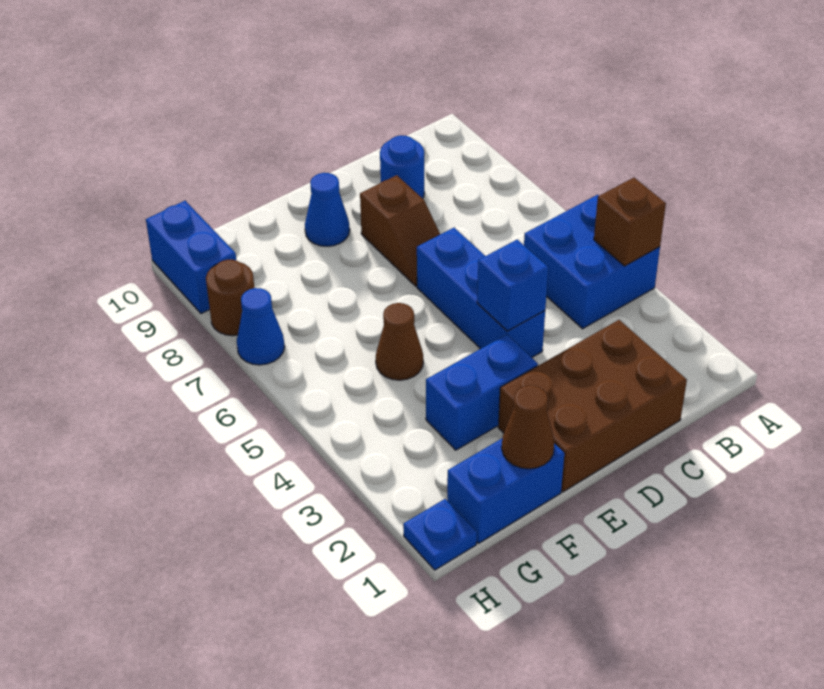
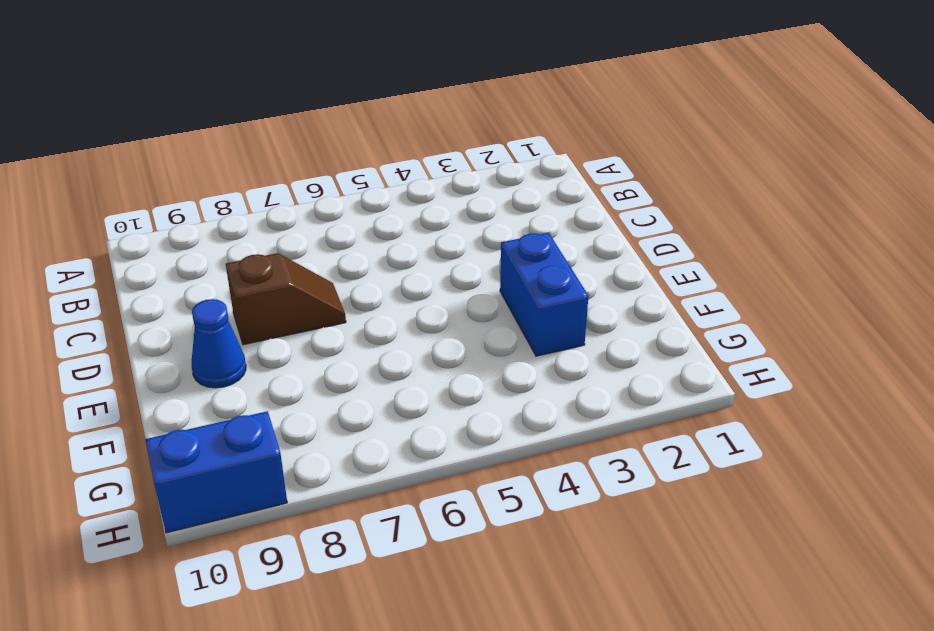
none -> blue brick A4:B5 level 1
none -> brown brick C1:E2 level 1
none -> blue round brick C9 level 1

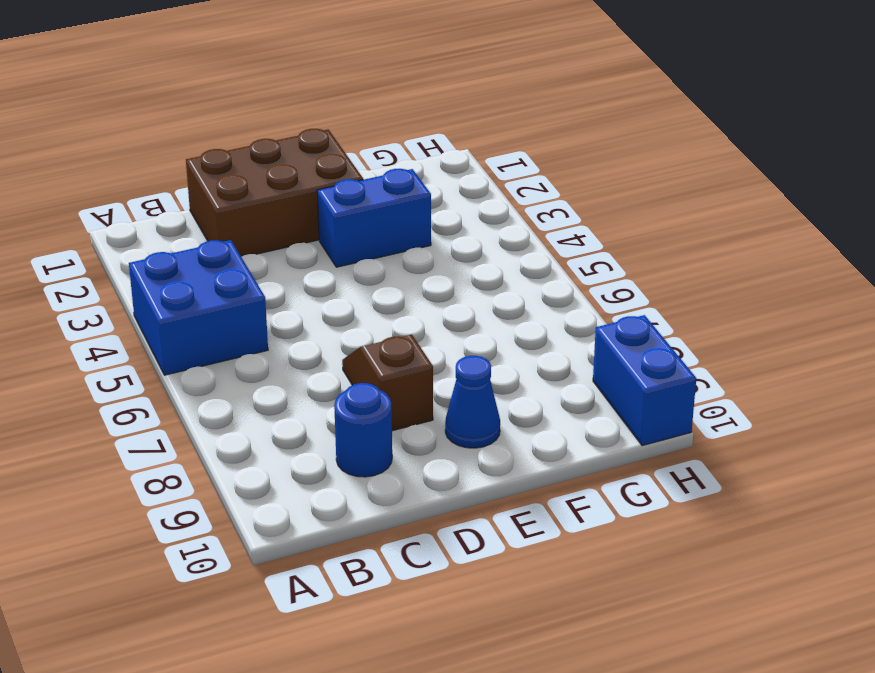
none -> blue brick D4:D6 level 1
none -> blue brick F1:G1 level 1
none -> brown cone F5 level 1

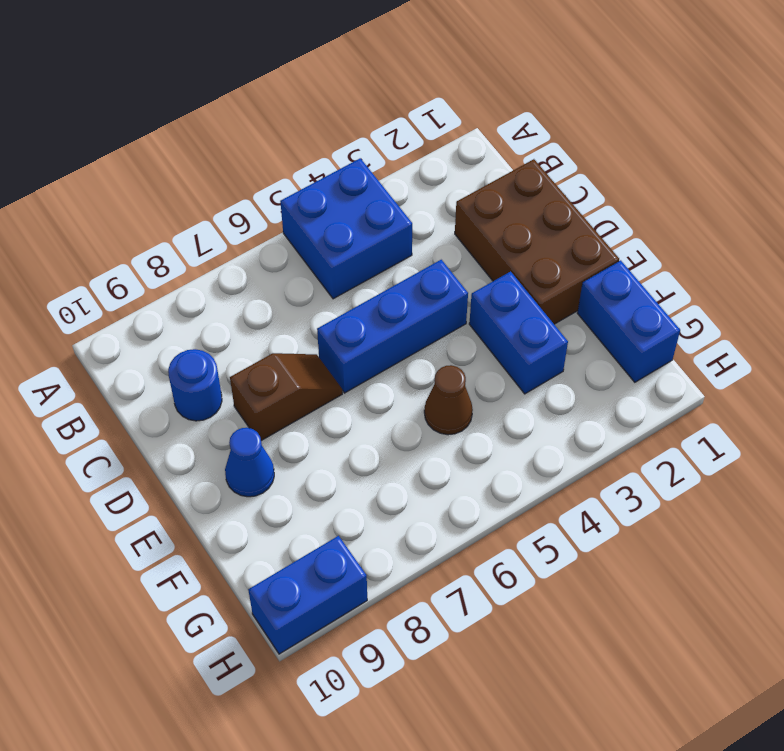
none -> blue plate H1 level 1
none -> blue cone H7 level 1
none -> brown round brick H8 level 1

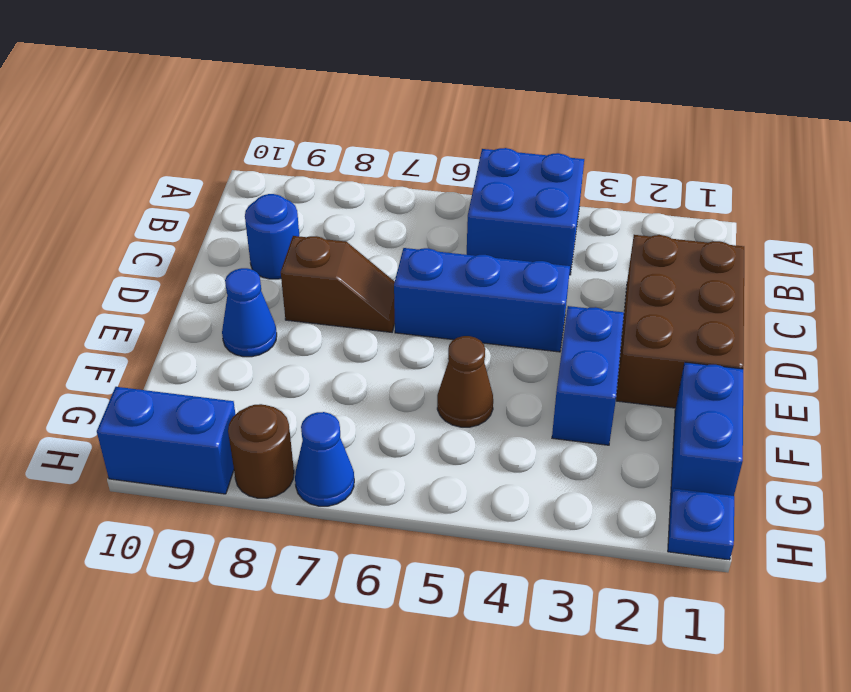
none -> brown brick A4 level 2
none -> blue brick D4 level 2
none -> brown cone F1 level 2

